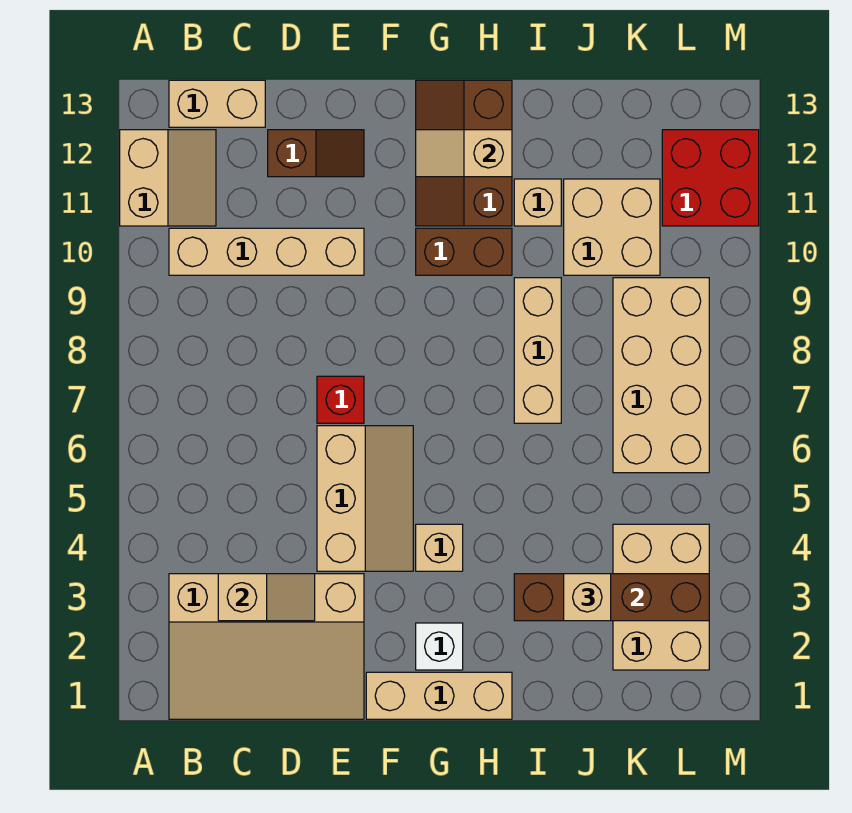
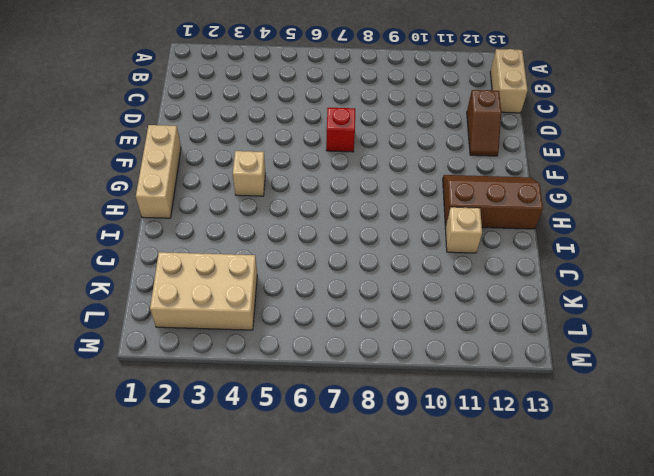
none -> tan slope A11:B12 level 1 top A
none -> tan slope B1:E3 level 1 top 3
none -> tan brick B10:E10 level 1

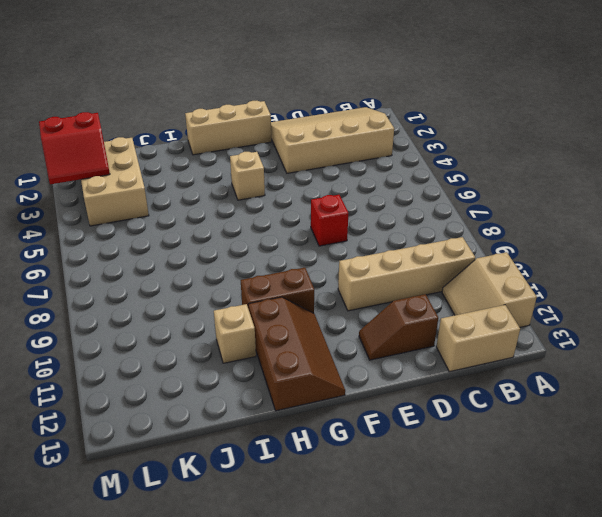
red slope L2:M3 level 2 top 2 -> brown brick I3:L3 level 2
none -> tan slope E4:F6 level 1 top E
none -> white brick G2 level 1
none -> tan brick I7:I9 level 1

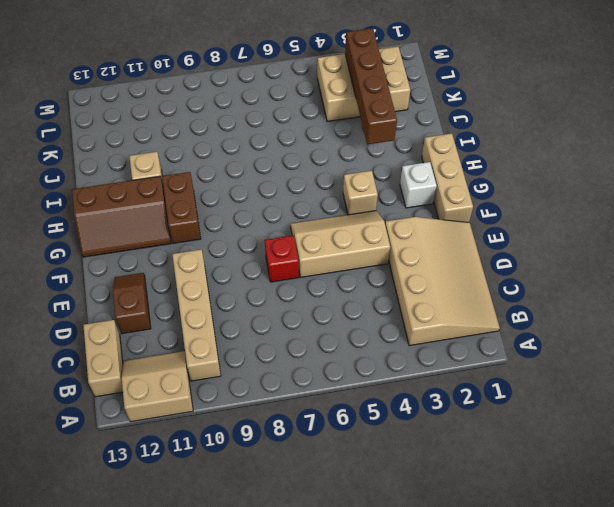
none -> tan brick I7:I9 level 1
none -> tan brick J10:K11 level 1
none -> tan brick K6:L9 level 1

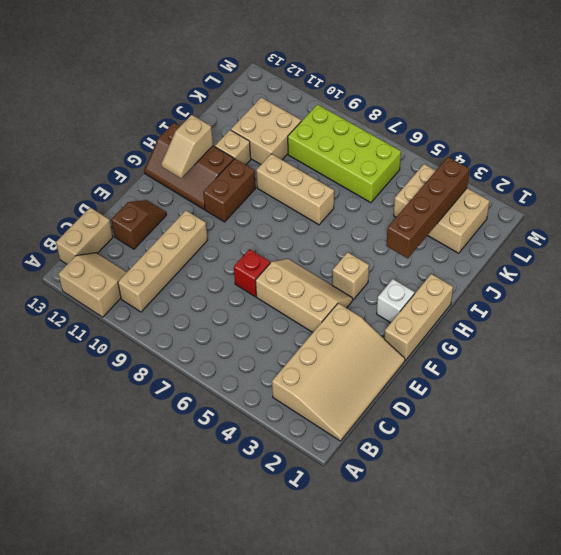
lime brick K6:L9 level 1 -> tan brick K6:L9 level 1
none -> red brick L11:M12 level 1
none -> tan slope C3:D3 level 2 top C
none -> tan brick J3 level 3

